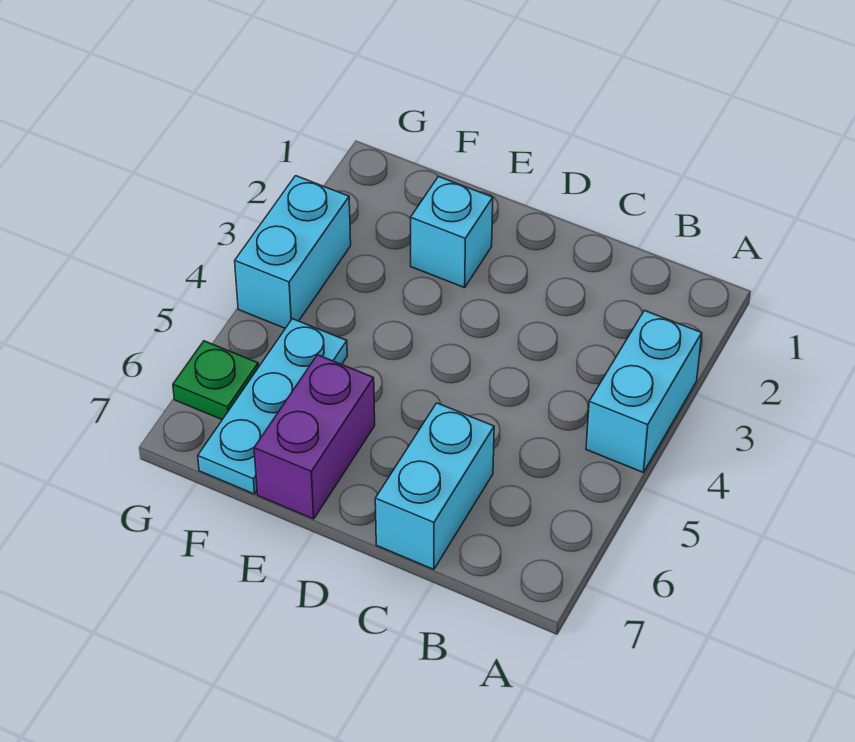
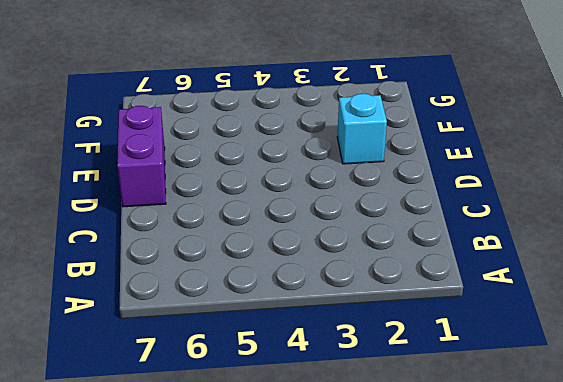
purple brick D7:E7 level 1 -> purple brick E6:E7 level 1
none -> cyan brick A3:A4 level 1
none -> cyan brick C6:C7 level 1

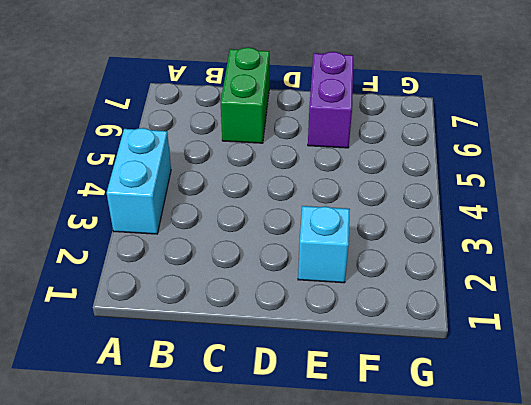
green brick C6:C7 level 1 -> cyan brick C6:C7 level 1
none -> cyan plate F5:F7 level 1
none -> cyan brick G3:G4 level 1

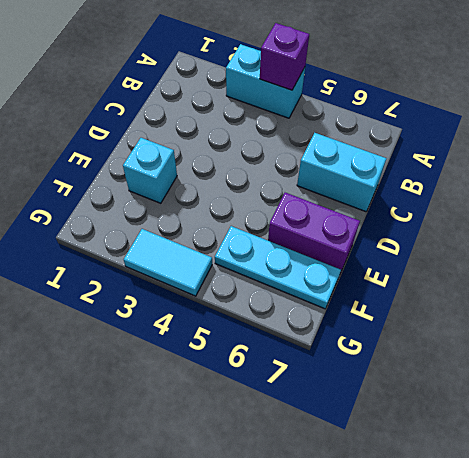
purple brick A4 level 2 -> none
cyan tile G3:G4 level 1 -> cyan brick G3:G4 level 1
none -> green plate G6 level 1

